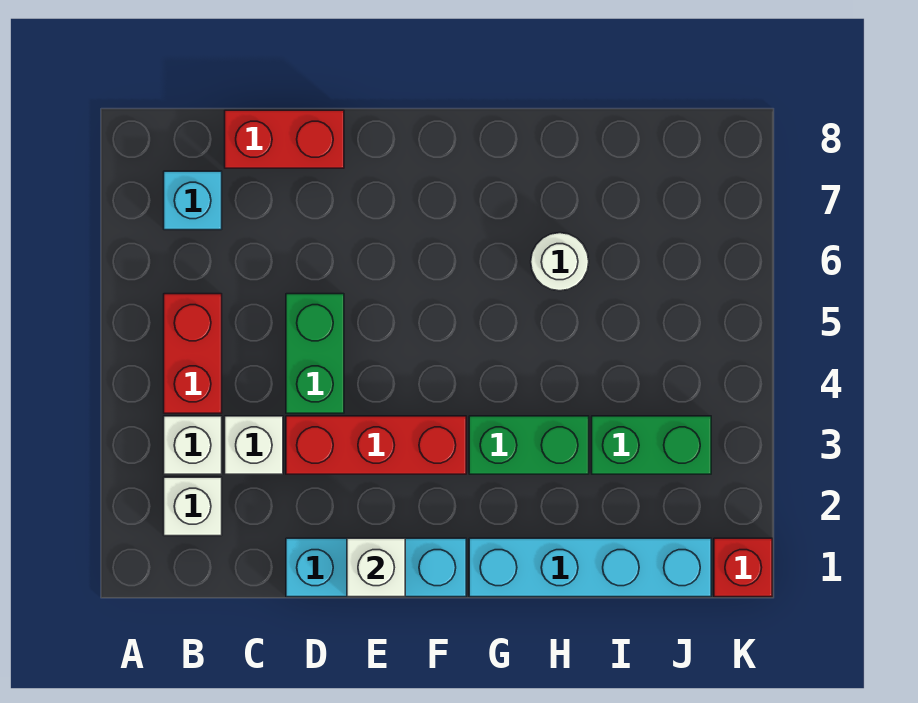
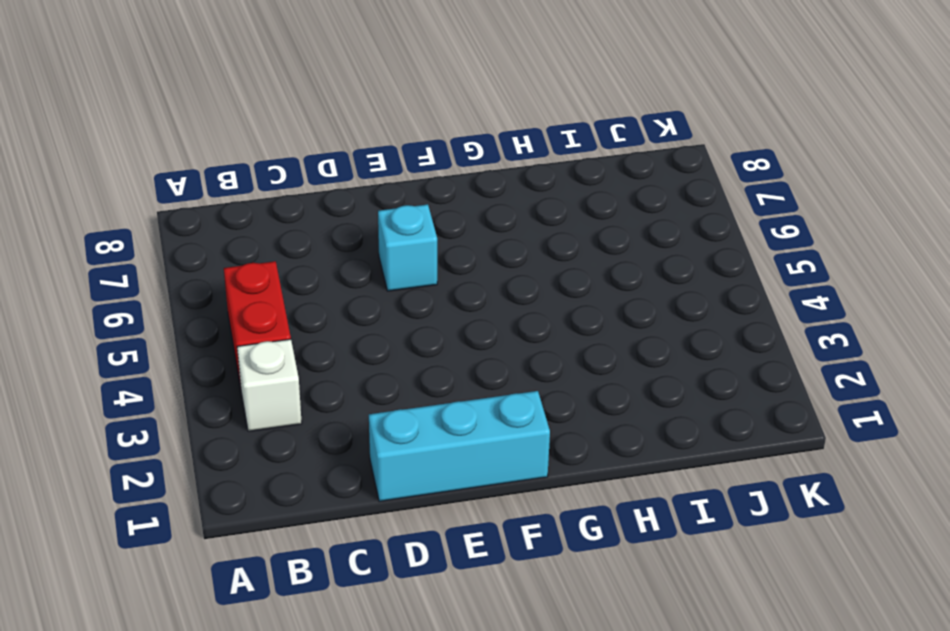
cyan brick E6 level 1 -> cyan brick B7 level 1
none -> white brick B2 level 1
none -> white brick C3 level 1
none -> red brick C8:D8 level 1

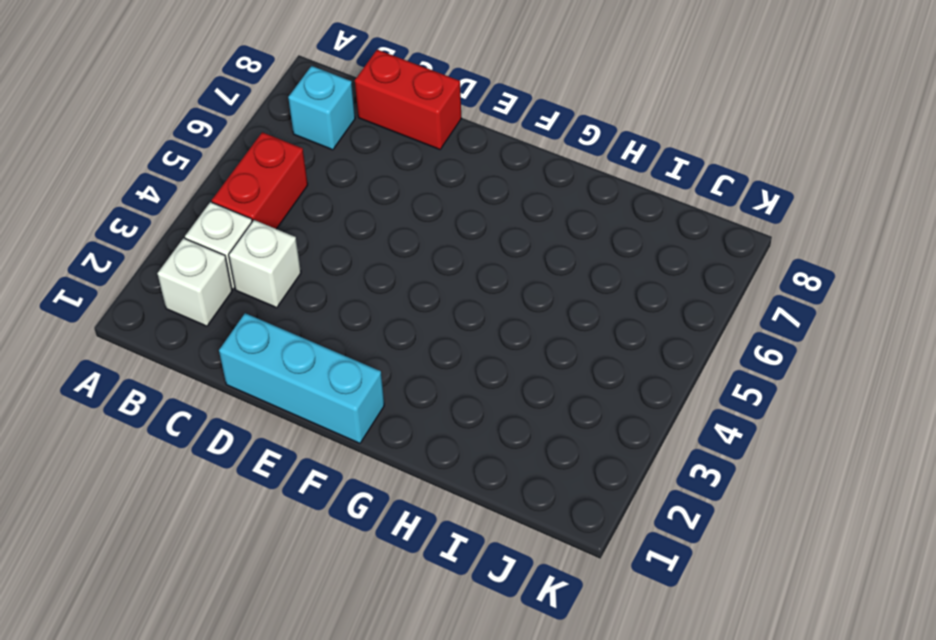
none -> red brick D3:F3 level 1
none -> green brick D4:D5 level 1
none -> cyan brick G1:J1 level 1

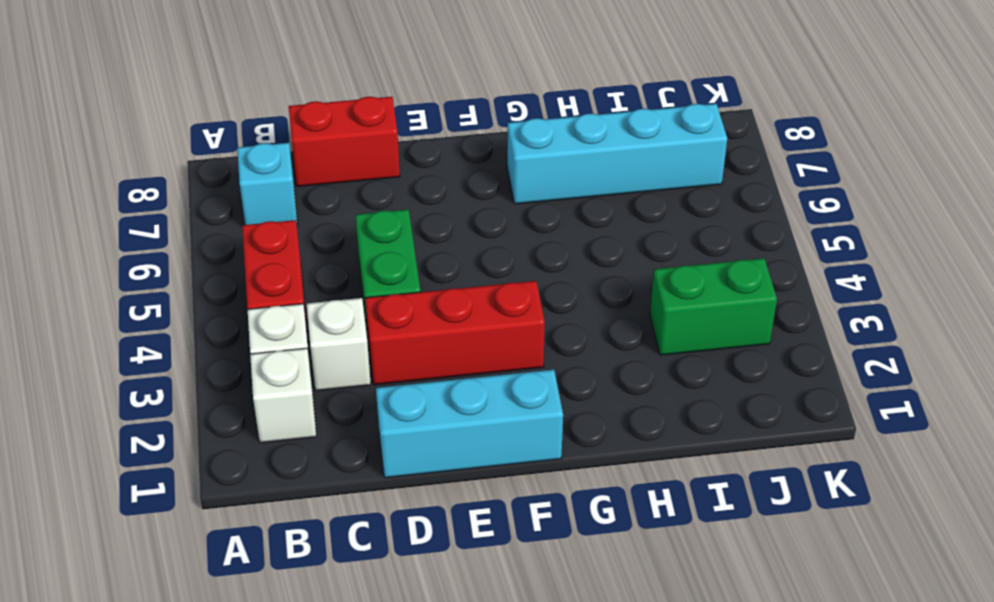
cyan brick G7:J7 level 1 -> cyan brick G1:J1 level 1
none -> green brick G3:H3 level 1
none -> white round brick H6 level 1
none -> red brick K1 level 1

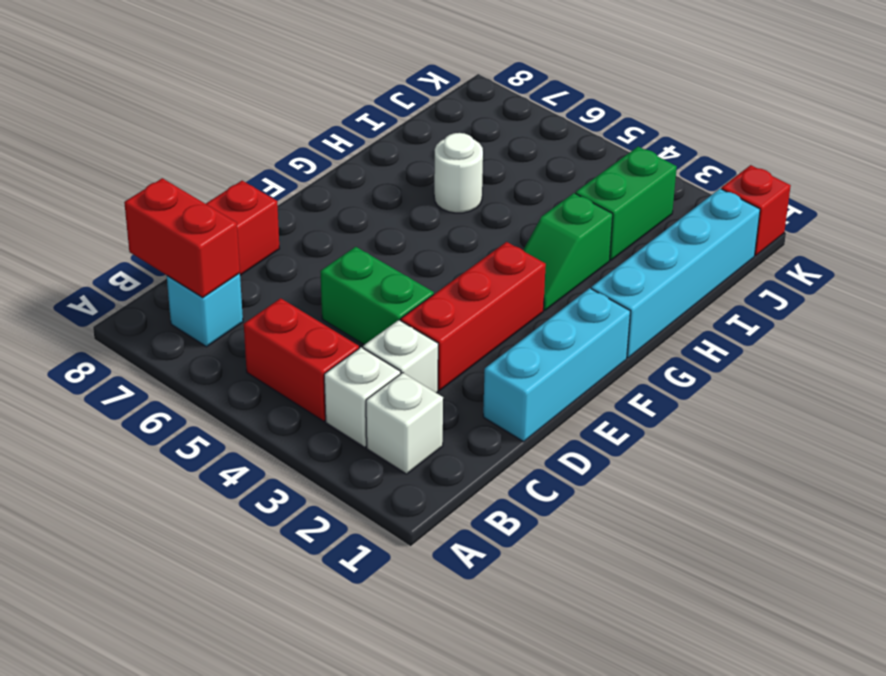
red brick B7:B8 level 2 -> none
green slope G3:H3 level 1 top H -> green brick G3:H3 level 1
none -> white brick E1 level 2

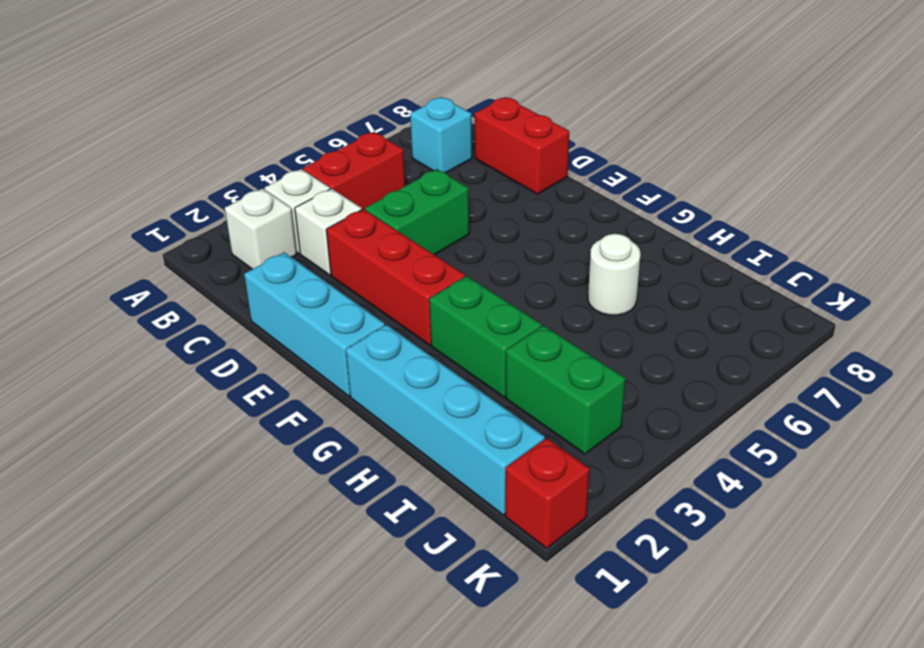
none -> white brick E1 level 2

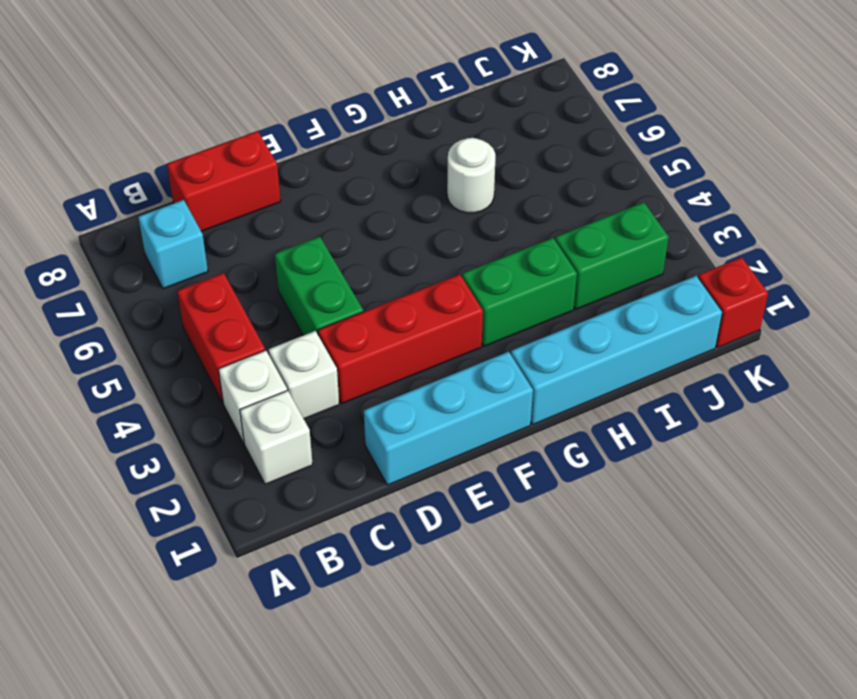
none -> white brick E1 level 2

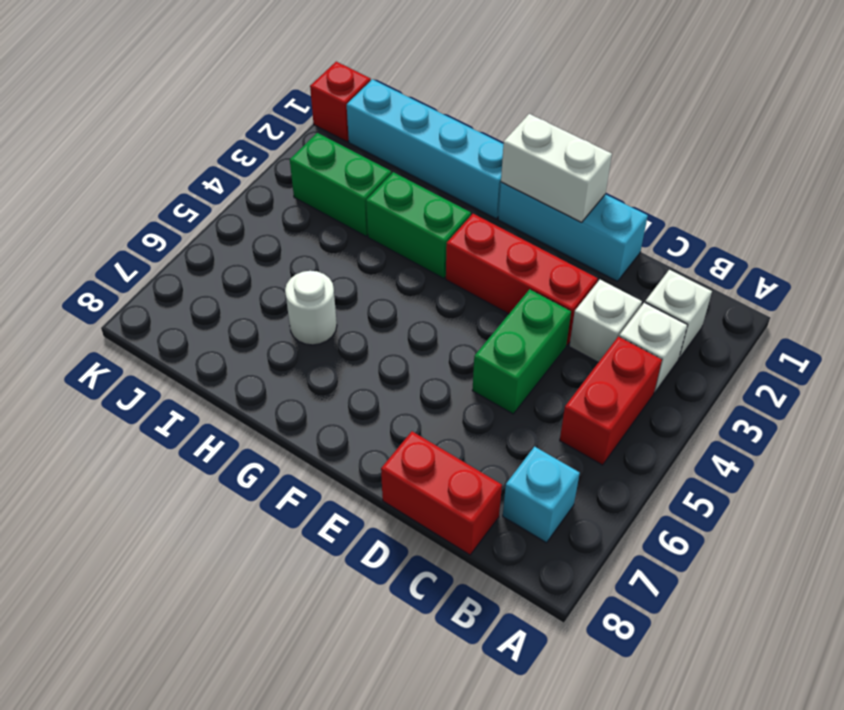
white brick E1:F1 level 2 -> white brick E1 level 2

